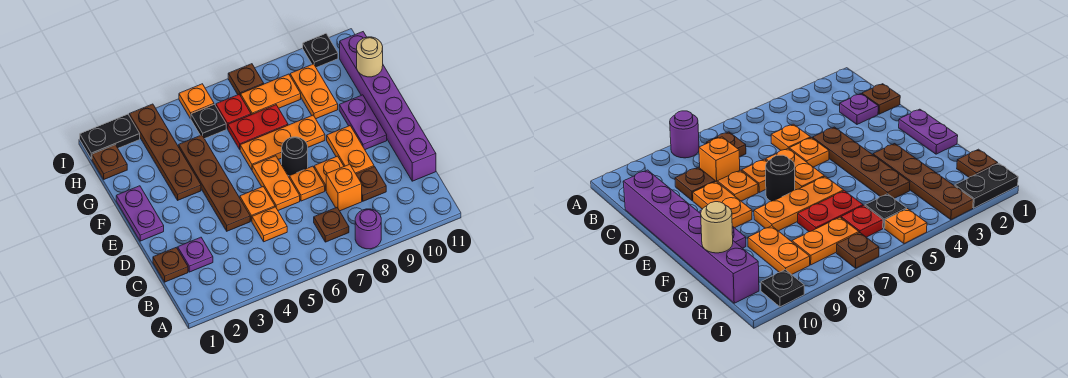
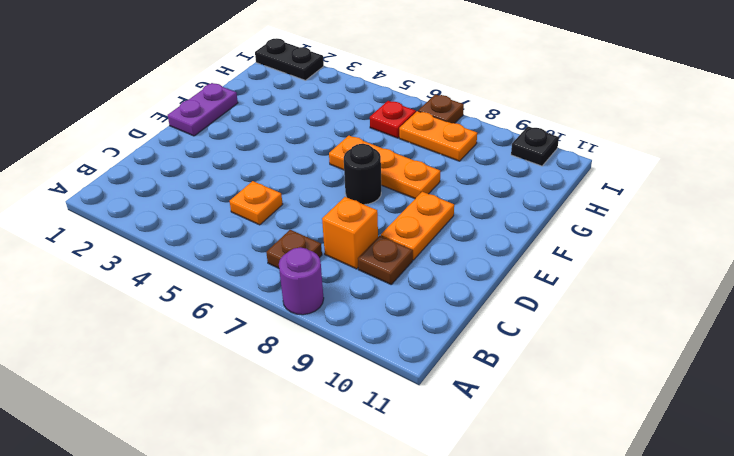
none -> brown plate C1 level 1
none -> purple plate C2 level 1
none -> purple brick C11:H11 level 1
none -> brown plate D4:G4 level 1

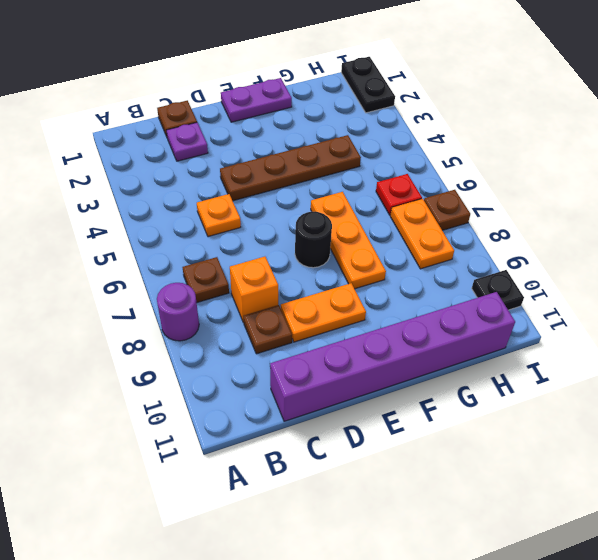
none -> orange plate D5 level 1
none -> orange plate D6:E6 level 1
none -> orange plate D7 level 1
none -> orange plate D8 level 1

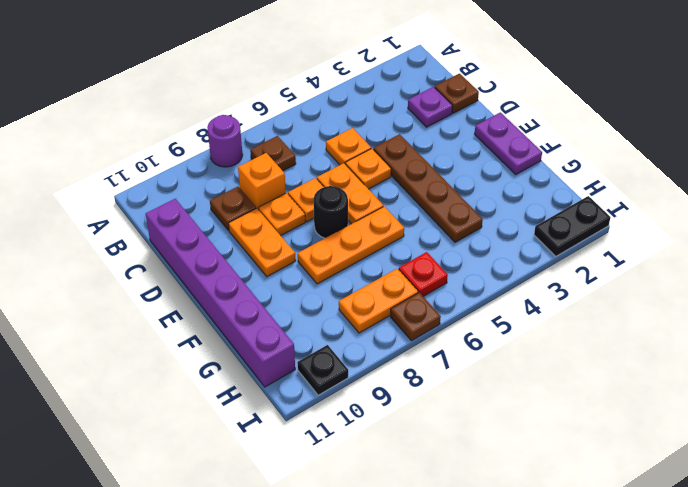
none -> purple plate E10:F10 level 1
none -> brown plate F3:I3 level 1
none -> red plate G6:G7 level 1
none -> orange plate G9:H9 level 1

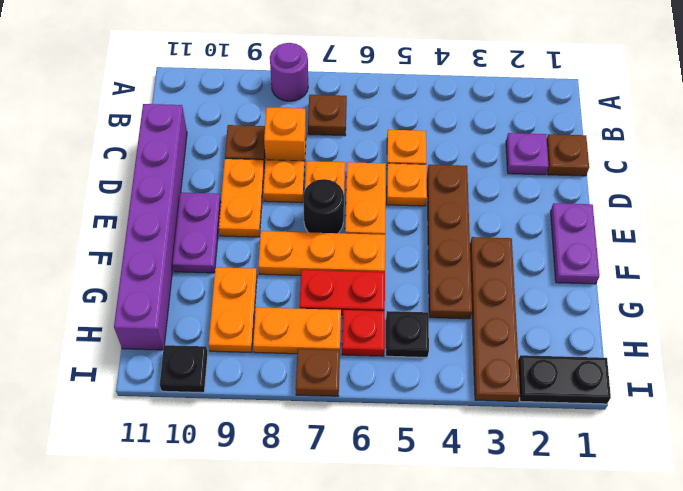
none -> brown plate H1 level 1
none -> orange plate I5 level 1
none -> tan round brick G11 level 2

